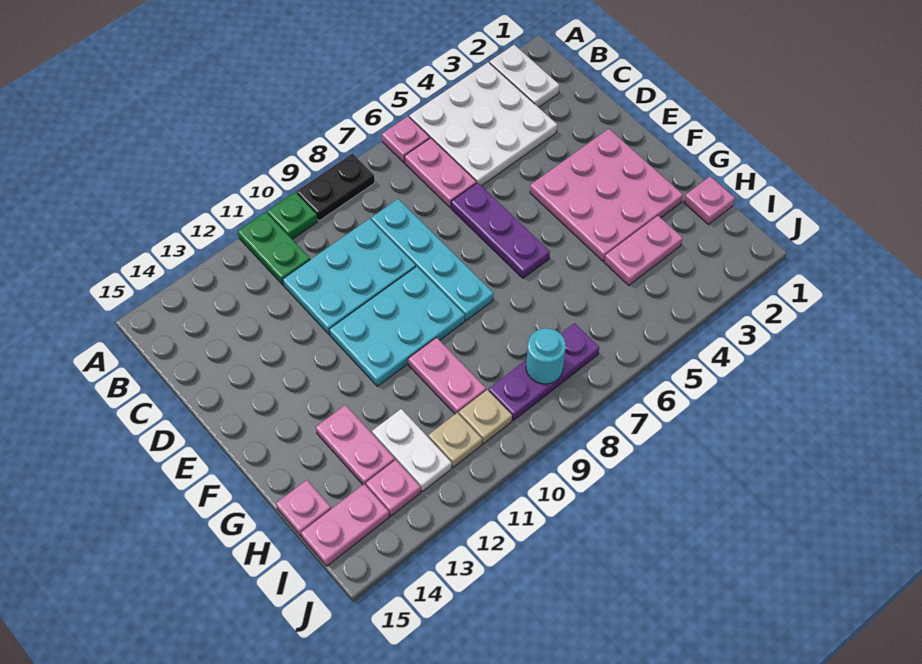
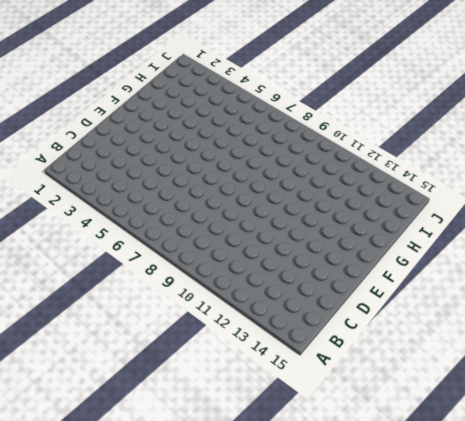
none -> white plate A2:B2 level 1
none -> white plate A3:C5 level 1
none -> pink plate A6 level 1

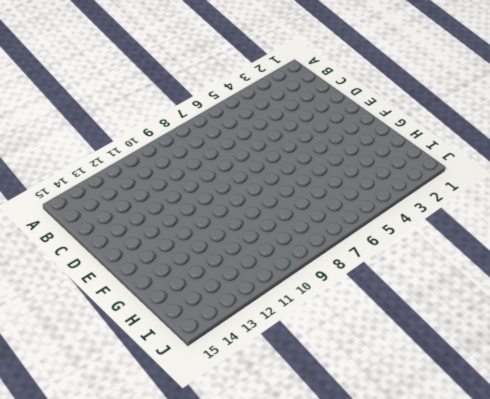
none -> white plate A2:B2 level 1
none -> white plate A3:C5 level 1
none -> pink plate A6 level 1

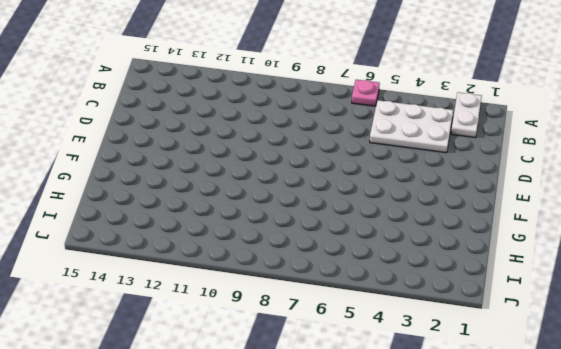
white plate B3:C5 level 1 -> white plate A3:C5 level 1
none -> black plate A8:A9 level 1
none -> green plate A10 level 1
none -> green plate A11:B11 level 1

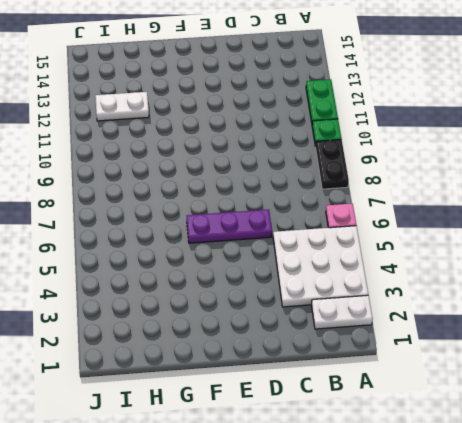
green plate A11:A12 level 1 -> green plate A11:B11 level 1
none -> pink plate B6:C6 level 1
none -> cyan plate C8:F8 level 1
none -> cyan plate C9:D11 level 1

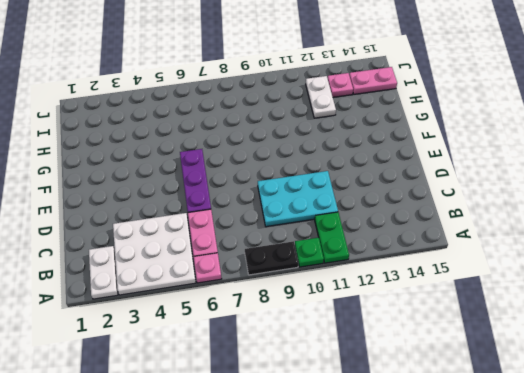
none -> cyan plate C8:F8 level 1
none -> pink plate E2:G4 level 1
none -> cyan plate E9:F11 level 1

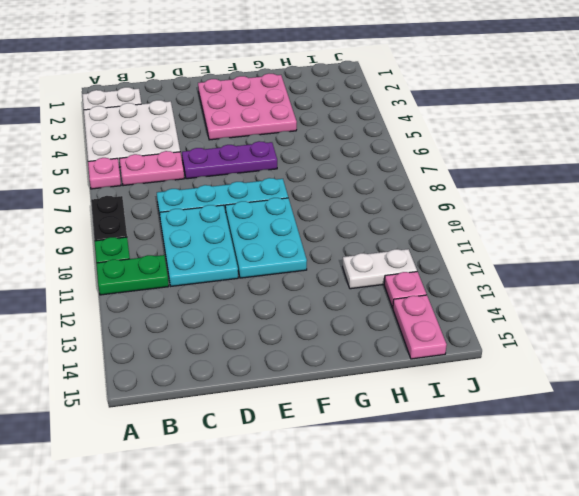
none -> pink plate G10:H10 level 1
none -> pink plate G13:H13 level 1
none -> pink plate H1 level 1

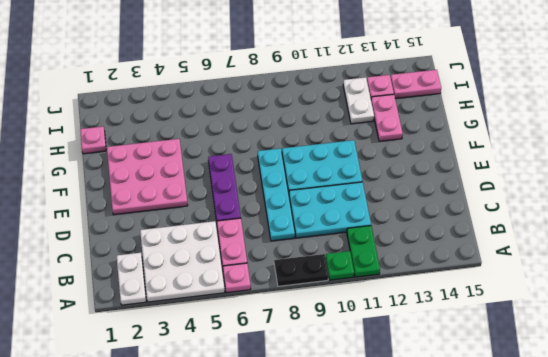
none -> pink plate G10:H10 level 1
none -> pink plate H3:H4 level 1
none -> pink plate H15 level 1

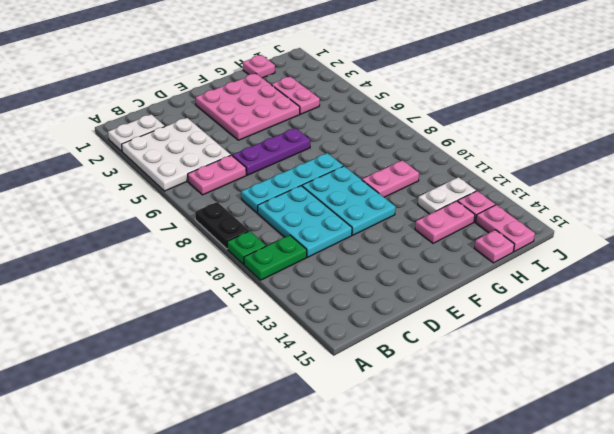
none -> pink plate A6 level 1
none -> purple plate I7:I9 level 1
none -> tan plate I10 level 1

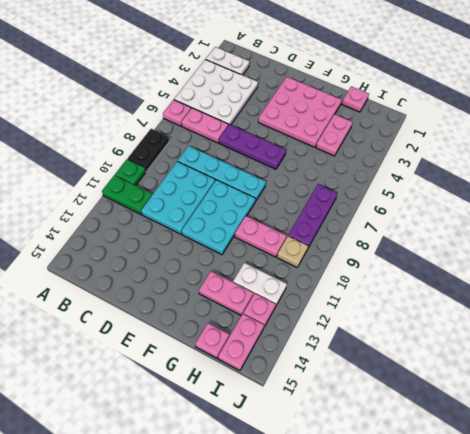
none -> tan plate I11 level 1
none -> cyan round brick I8 level 2

